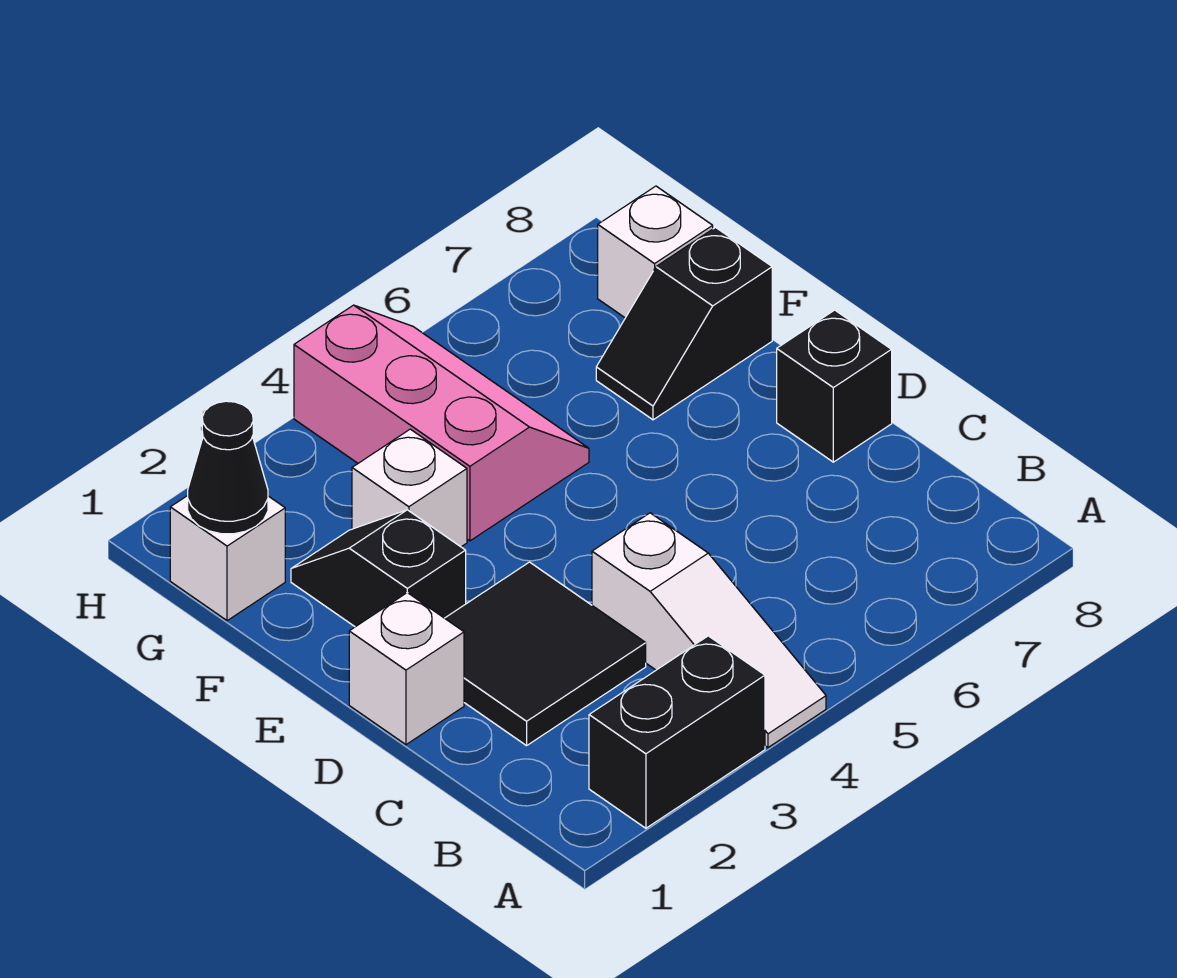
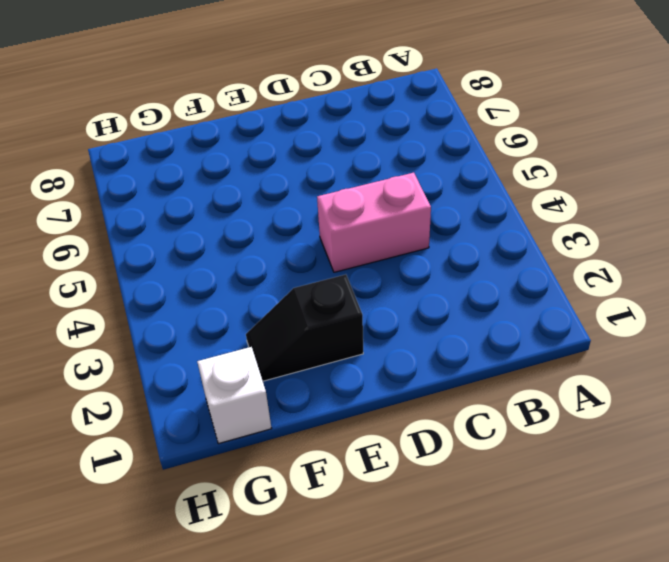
pink brick C4:D4 level 1 -> white slope A4:C4 level 1 top C
none -> black brick A2:A3 level 1
none -> black tile C2:D3 level 1
none -> white brick D1 level 1

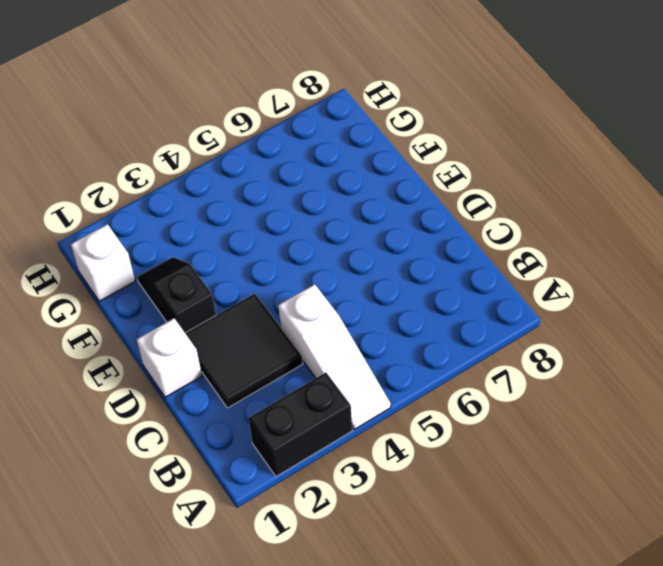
none -> black brick D8 level 1
none -> white brick F3 level 1
none -> pink slope F4:H5 level 1 top 4

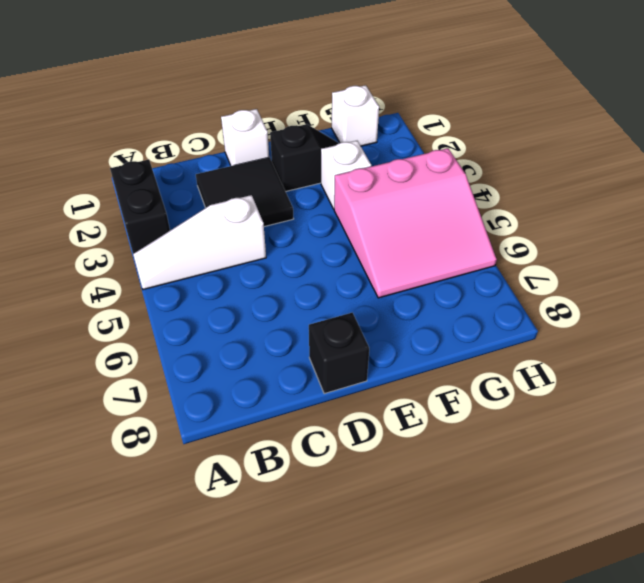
pink slope F4:H6 level 1 top 4 -> pink slope F4:H5 level 1 top 4
none -> black slope F7:F8 level 1 top 8
none -> white brick G8 level 1
none -> black cone G1 level 2

